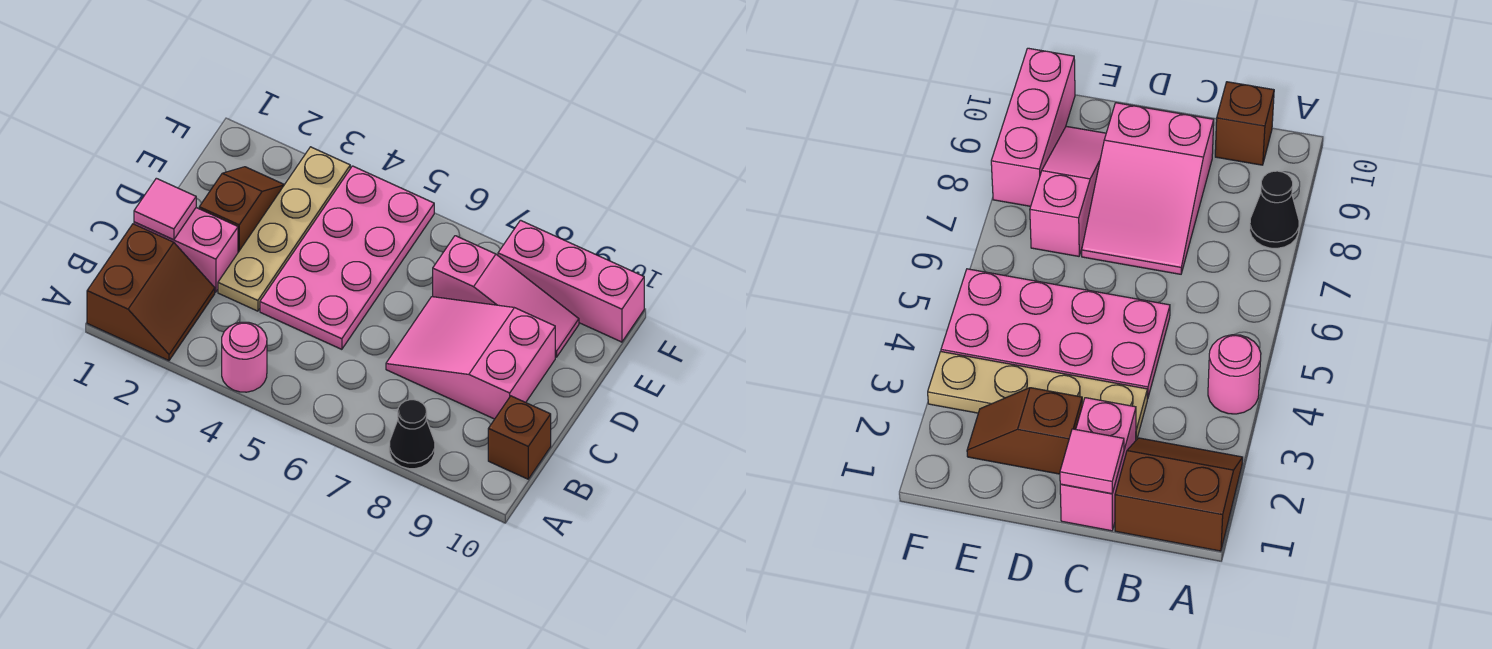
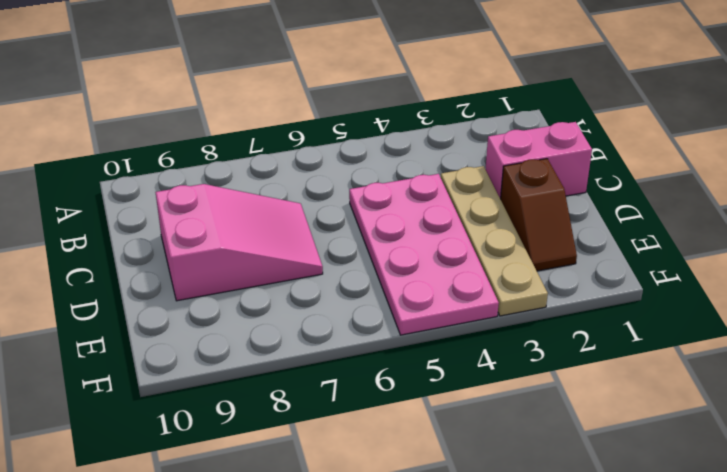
none -> brown slope A1:B2 level 1 top 1
none -> pink round brick A4 level 1
none -> black cone A8 level 1

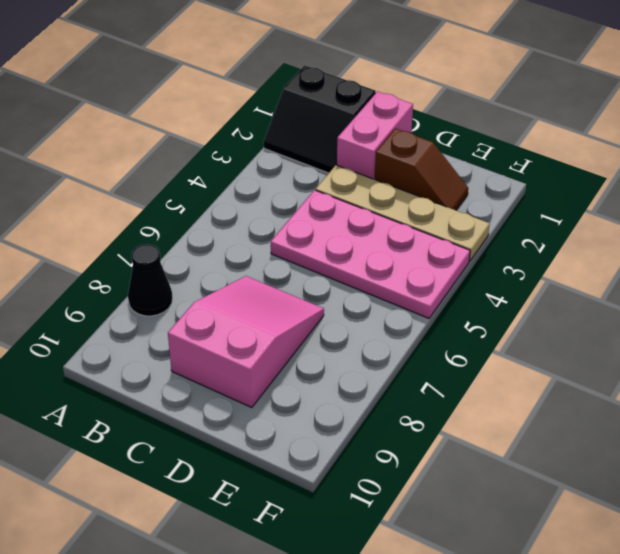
black slope A1:B2 level 1 top 1 -> brown slope A1:B2 level 1 top 1
none -> pink round brick A4 level 1
none -> brown brick B10 level 1
none -> pink slope E7:E9 level 1 top 7

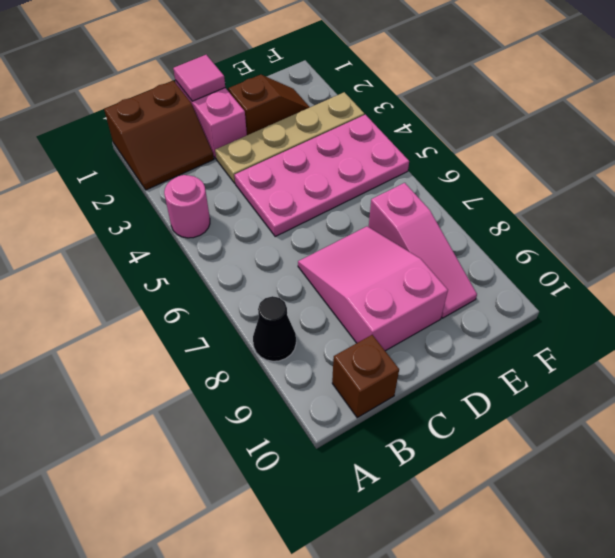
none -> pink brick F8:F10 level 1

